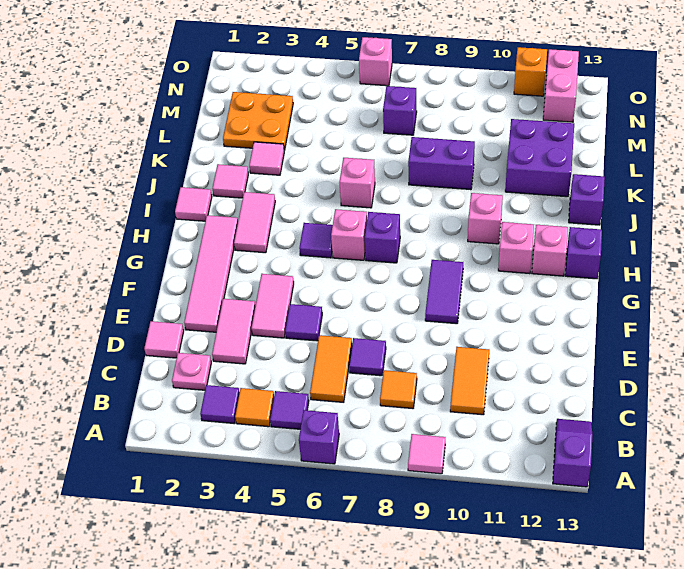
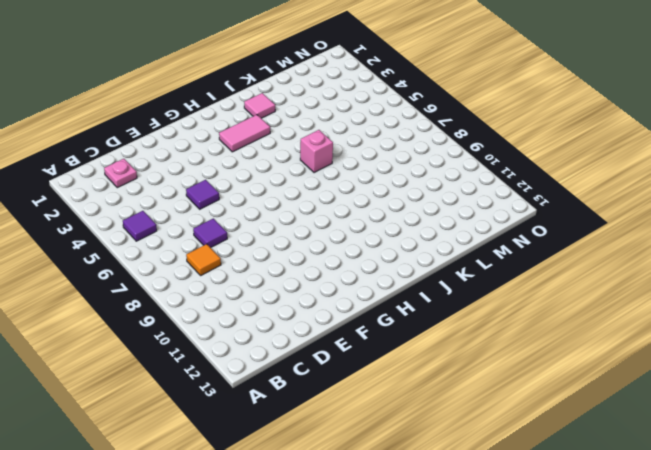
none -> purple brick A6 level 1
none -> pink tile A9 level 1
none -> purple slope A13:B13 level 1 top A
none -> purple tile B3 level 1

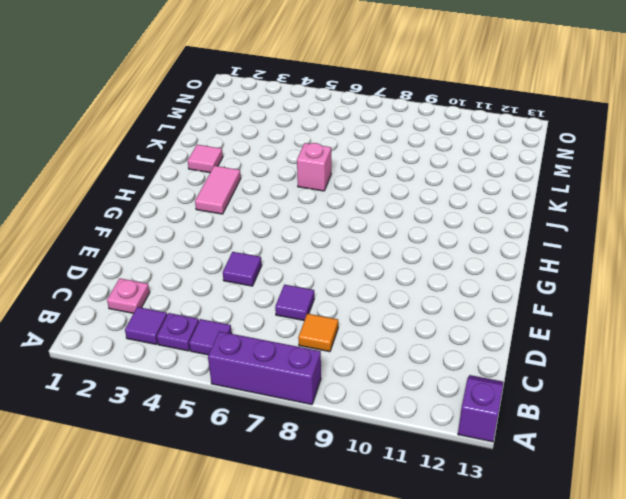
purple brick A6:A8 level 1 -> purple brick A6 level 1
purple plate B4 level 1 -> orange tile B4 level 1
none -> pink tile A9 level 1
none -> orange tile C6:D6 level 1
none -> orange tile C10:D10 level 1
none -> pink tile D1 level 1

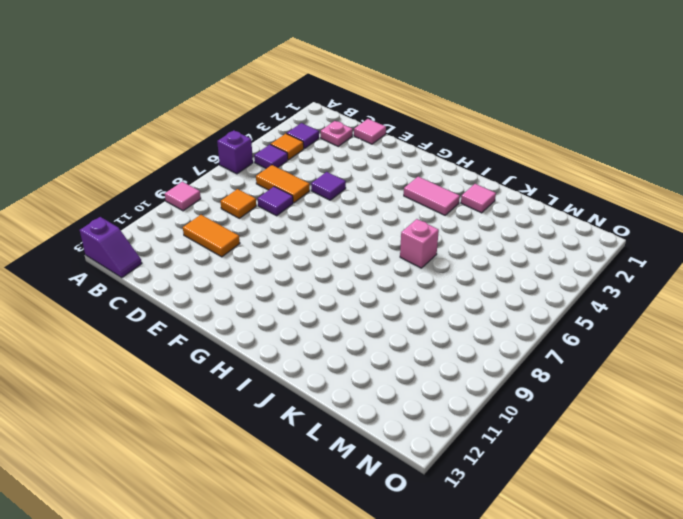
none -> pink tile D3:E3 level 1
none -> pink tile E2:H2 level 1
none -> pink tile E4:F4 level 1
none -> purple tile F9:G9 level 1

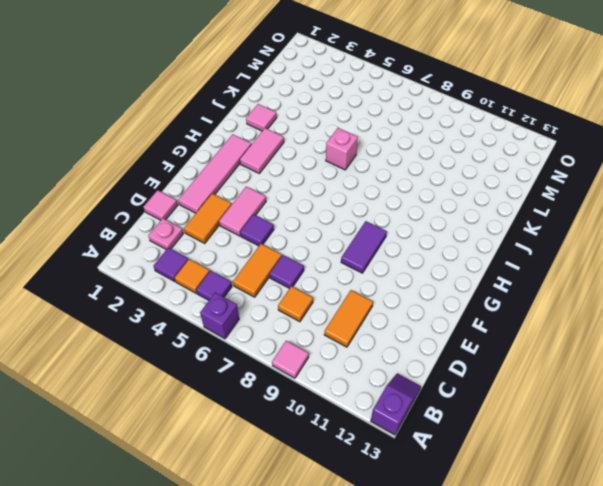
orange tile D3:E3 level 1 -> pink tile D3:E3 level 1
none -> purple tile H5 level 1
none -> pink brick H6 level 1
none -> purple brick H7 level 1
none -> pink brick H11 level 1

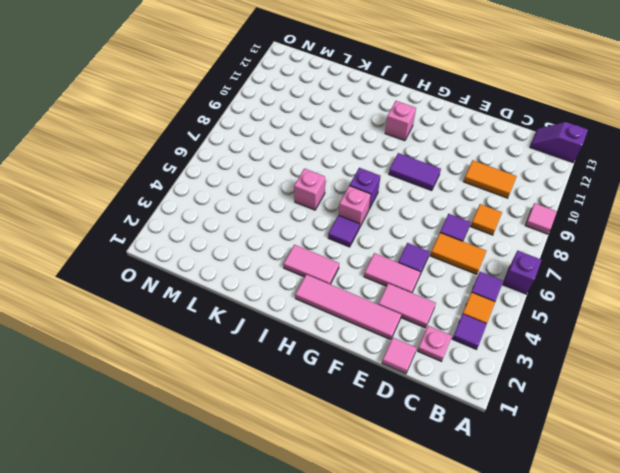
none -> pink brick H12 level 1
none -> purple brick H13 level 1
none -> pink tile I1 level 1
none -> pink brick I10 level 1

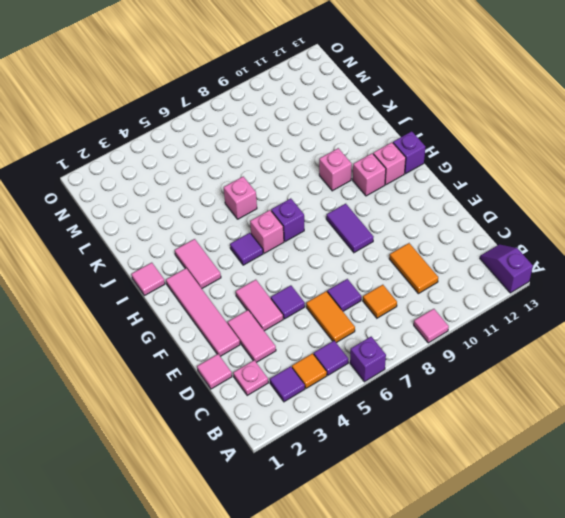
none -> pink tile J2 level 1
none -> purple brick J13 level 1
none -> pink tile K3 level 1
none -> purple brick K8:K9 level 1

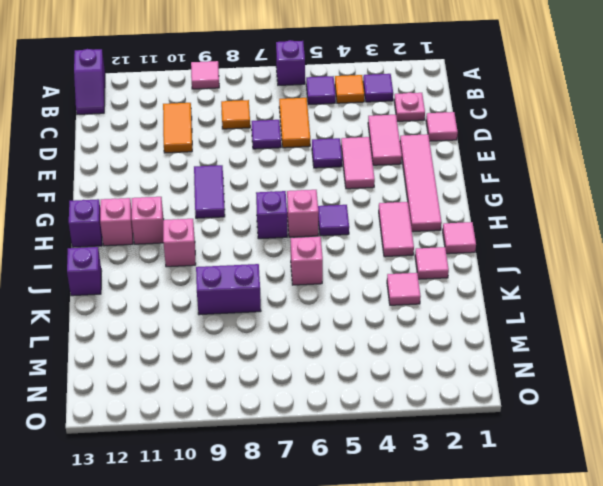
none -> purple brick K11:L12 level 1
none -> orange plate L2:M3 level 1
none -> purple brick M7 level 1
none -> pink brick N12:O12 level 1

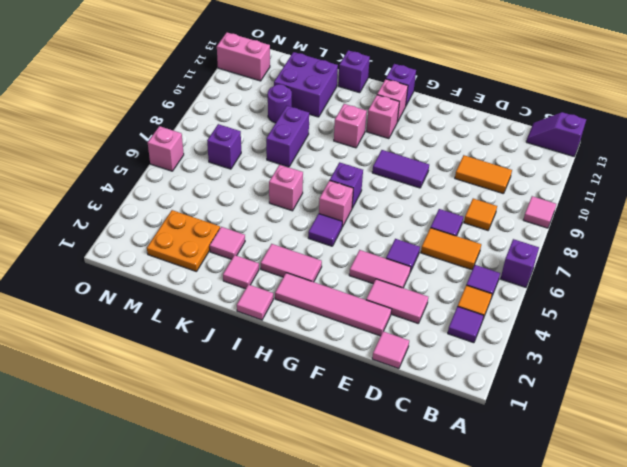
purple round brick L10 level 1 -> none
none -> pink plate C2 level 1
none -> orange brick O11 level 1

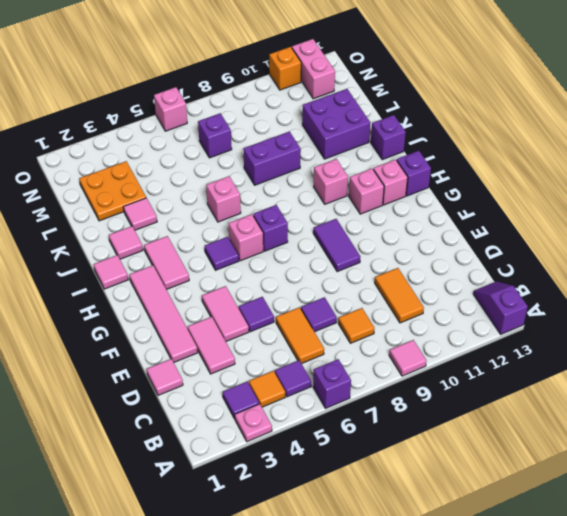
pink plate A3 level 1 -> pink plate C2 level 1

